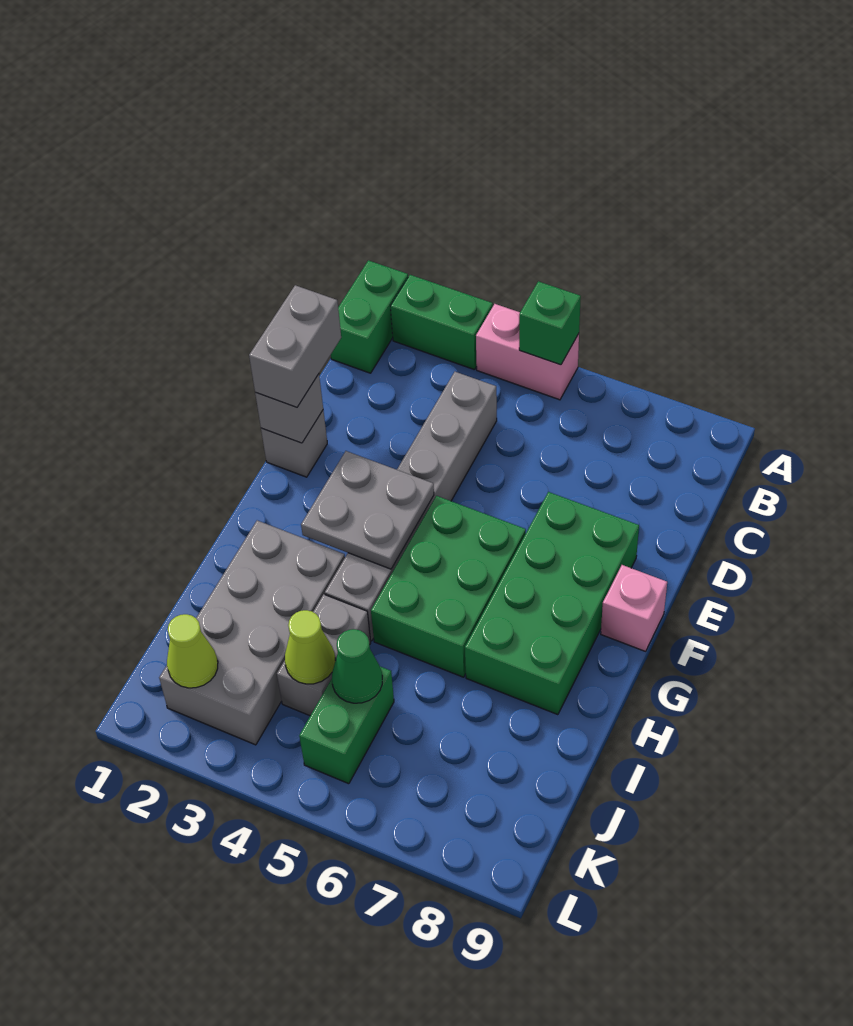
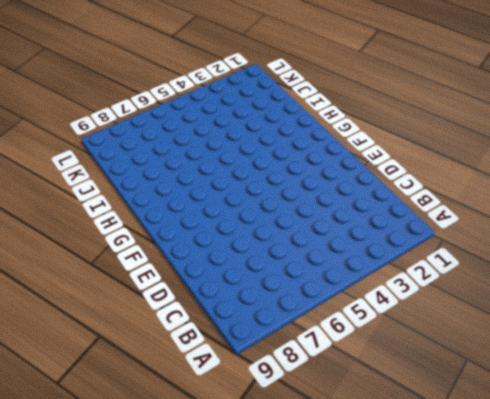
none -> green brick A1:B1 level 1
none -> green brick A2:A3 level 1
none -> pink brick A4:A5 level 1

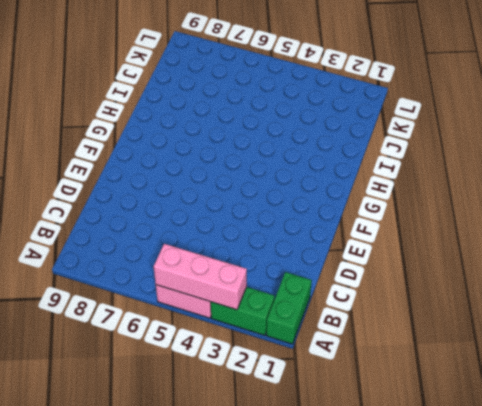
pink brick A3:A5 level 2 -> green brick A5 level 2
none -> grey brick C4:H4 level 1
none -> grey brick E1 level 1
none -> green brick E7:H8 level 1

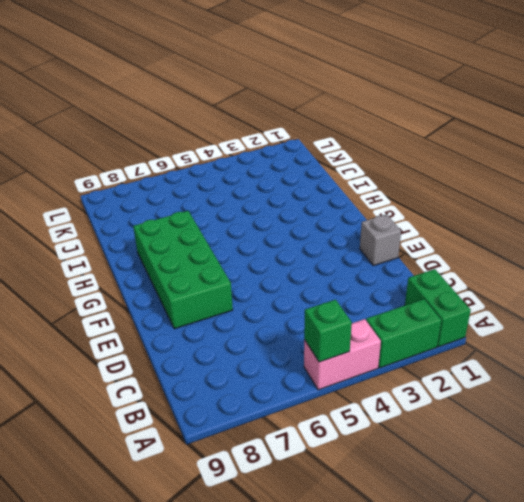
none -> grey brick C4:H4 level 1
none -> green brick F5:H6 level 1
none -> pink brick F9 level 1

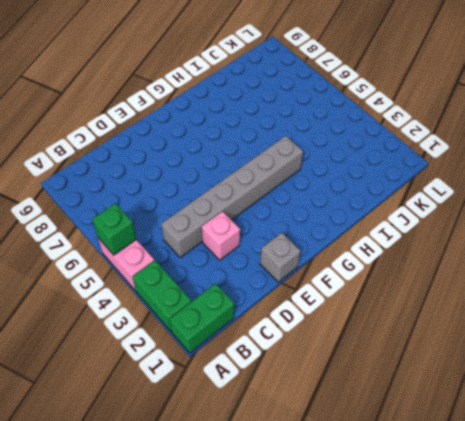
pink brick D3 level 1 -> pink brick F9 level 1
none -> green brick E7:H8 level 1
none -> green brick F5:H6 level 1
none -> grey brick H2:K3 level 1

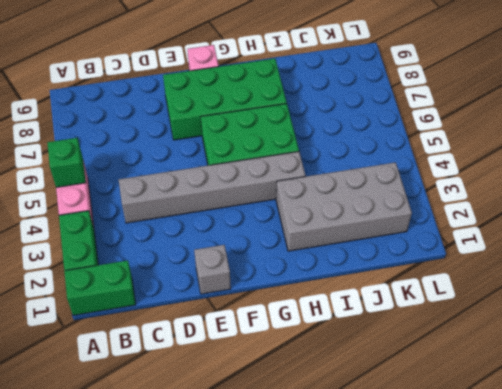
none -> grey brick I4:J4 level 1
none -> green brick J5:K5 level 1
none -> grey brick E1 level 2

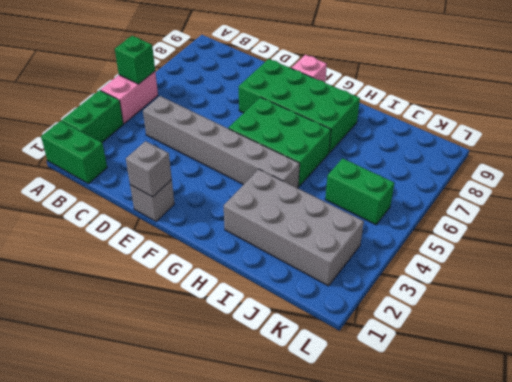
none -> grey brick I4:J4 level 1
none -> grey plate F3:G4 level 2
none -> lime cone J4 level 2

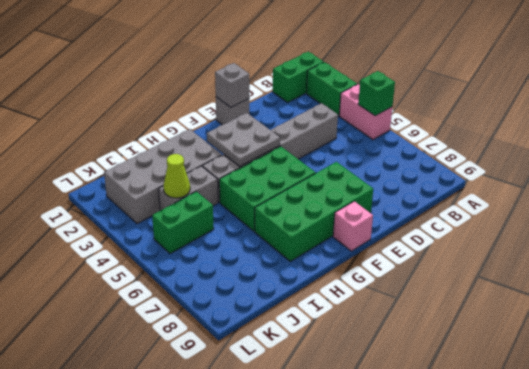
none -> green cone J5 level 2
none -> lime cone K2 level 2
none -> grey brick D1:E1 level 3

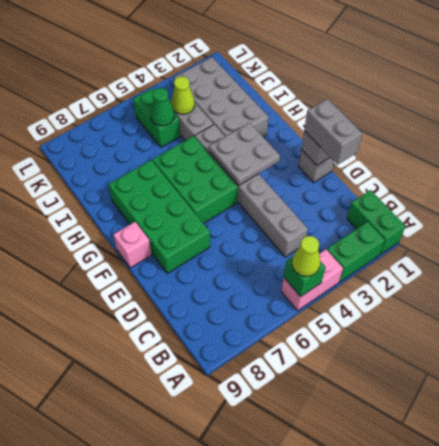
lime cone A5 level 3 -> lime cone K2 level 2

